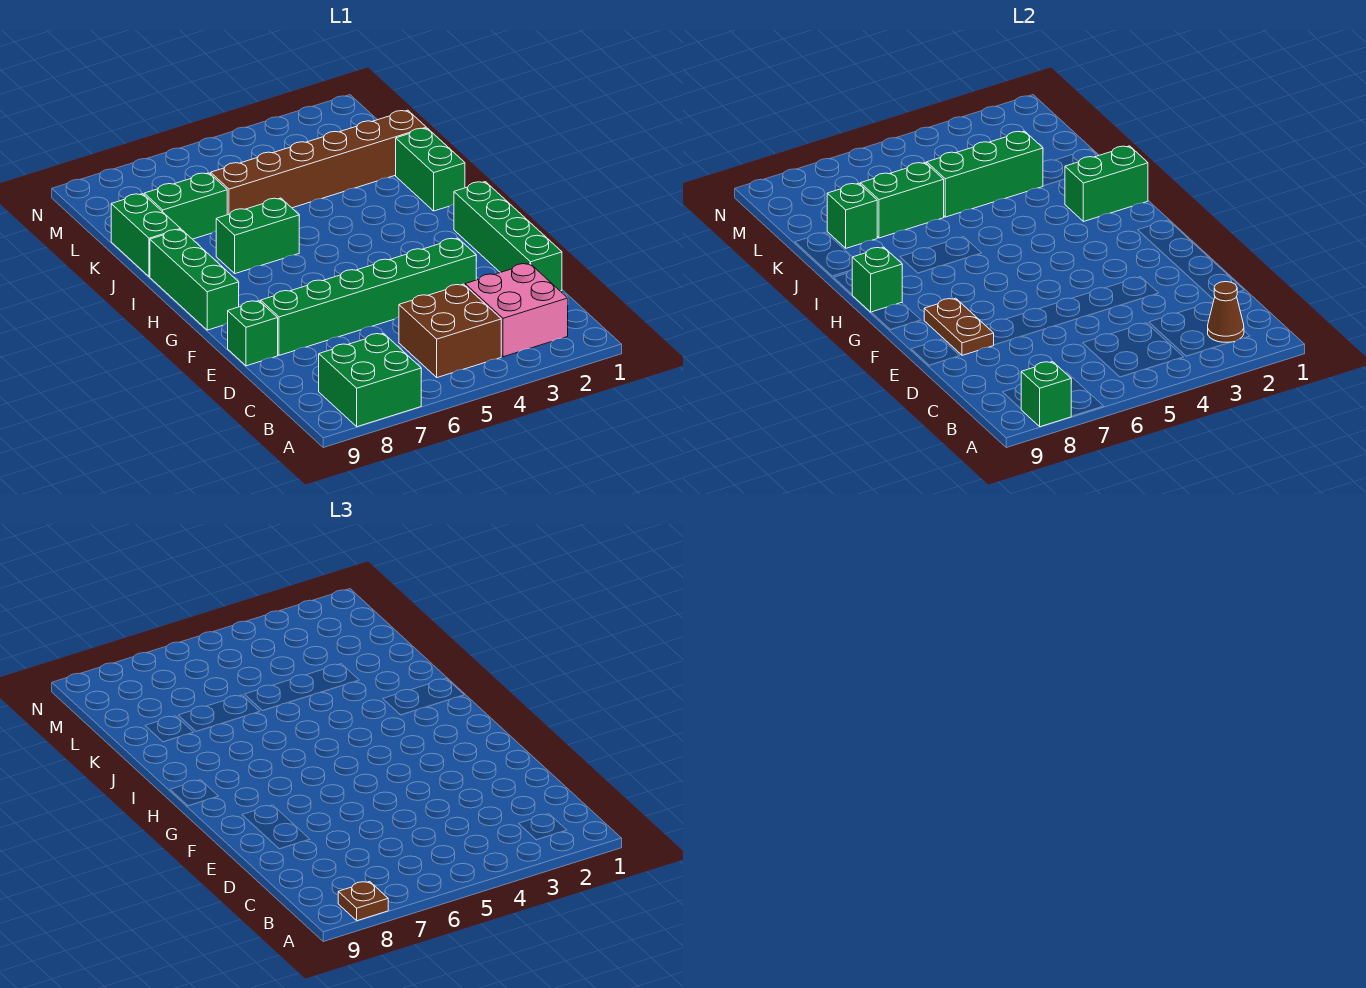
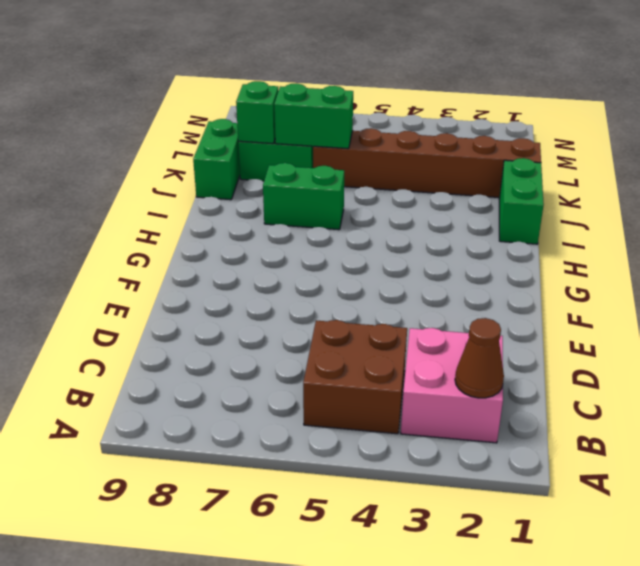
none -> green brick A7:B8 level 1
none -> green brick D1:G1 level 1
none -> green brick E3:E8 level 1

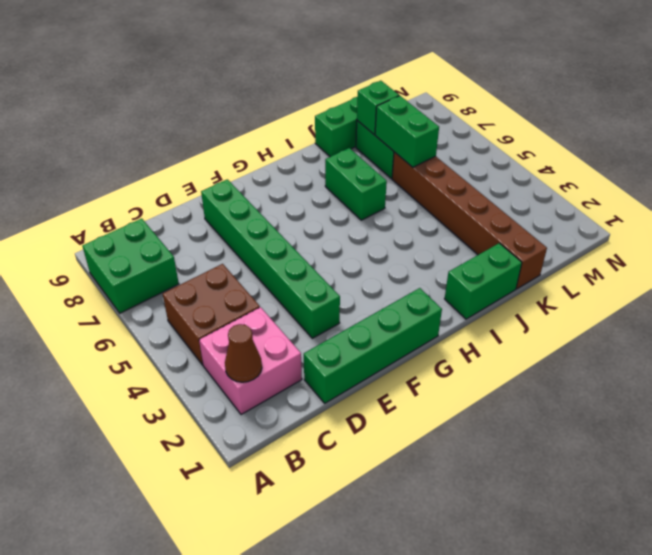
none -> green brick E9 level 1
none -> green brick G9:I9 level 1
none -> green brick A8 level 2

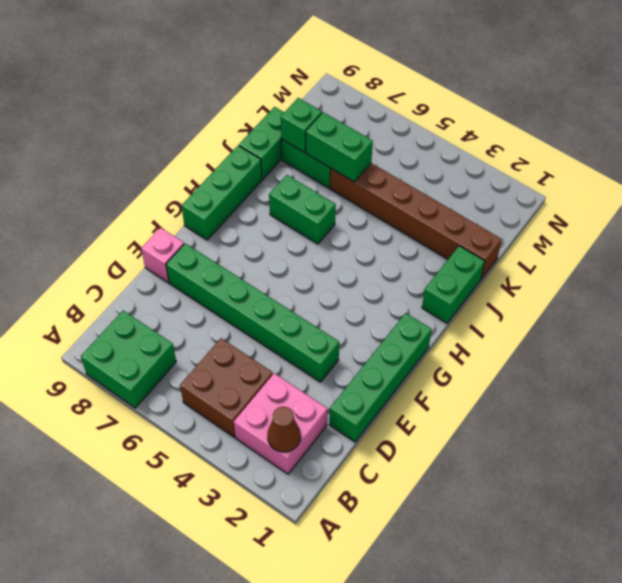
pink brick E9 level 1 -> green brick E9 level 1
none -> green brick A8 level 2
none -> brown plate E8:F8 level 2
none -> green brick H9 level 2

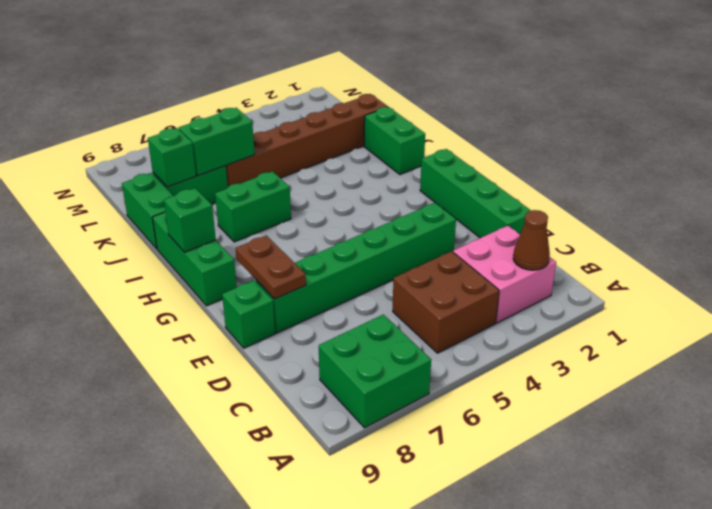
none -> green brick A8 level 2
none -> green brick I1:I2 level 2
none -> green brick K3:K5 level 2

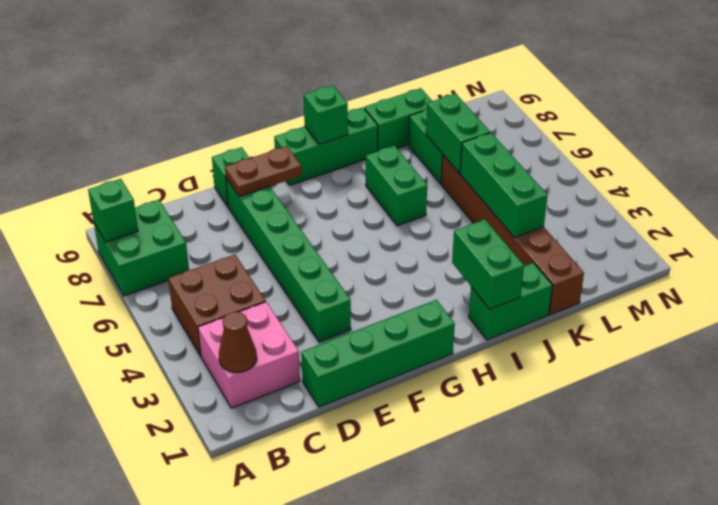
none -> green brick K8 level 2
none -> brown plate A8 level 3

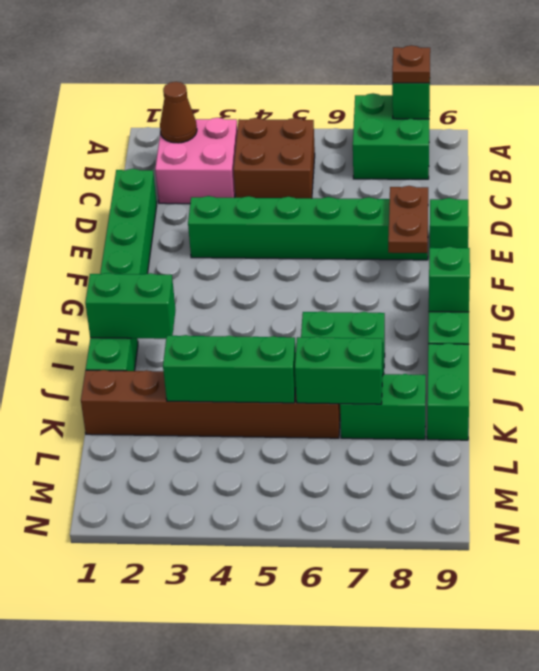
none -> green brick K8 level 2

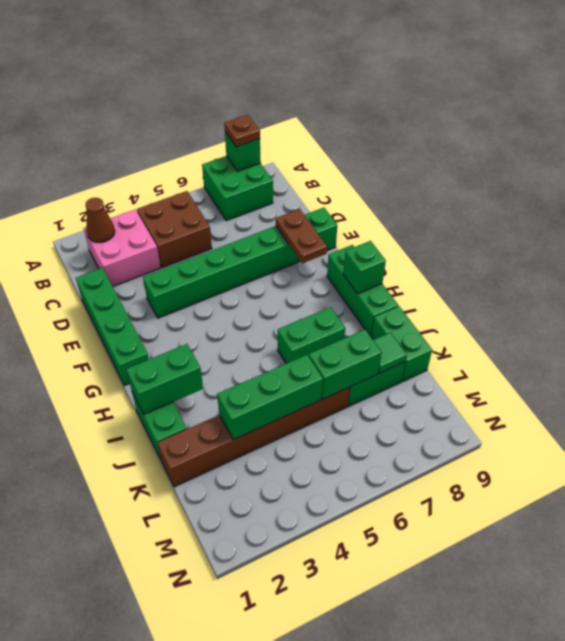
green tile K8 level 2 -> green brick K8 level 2

